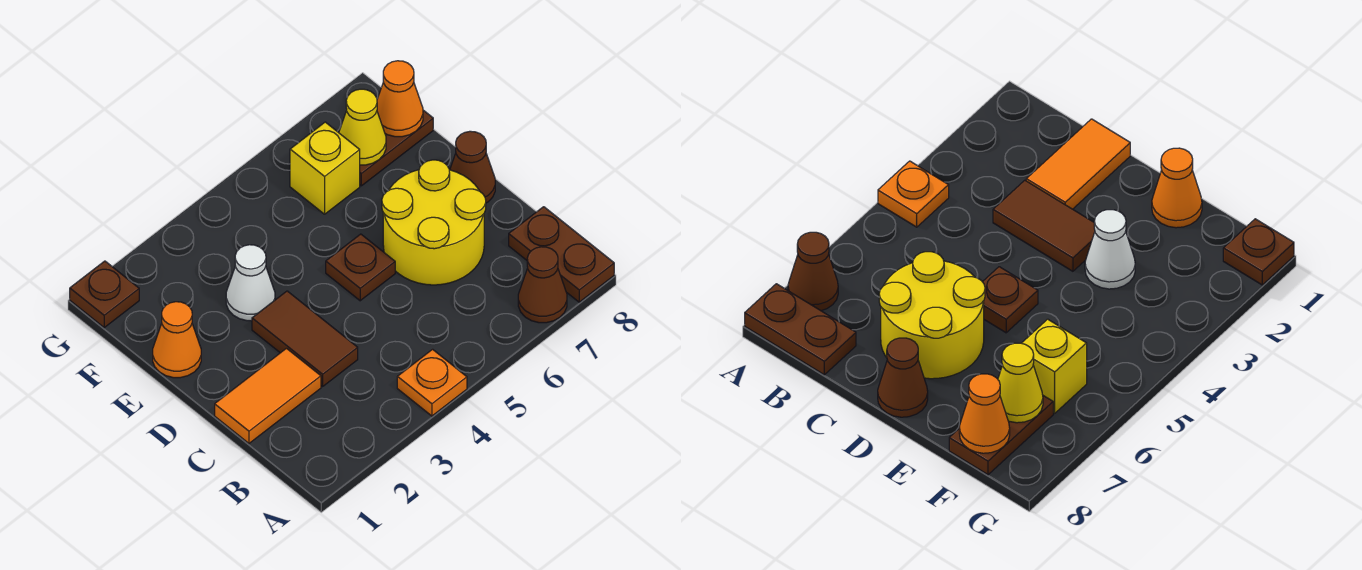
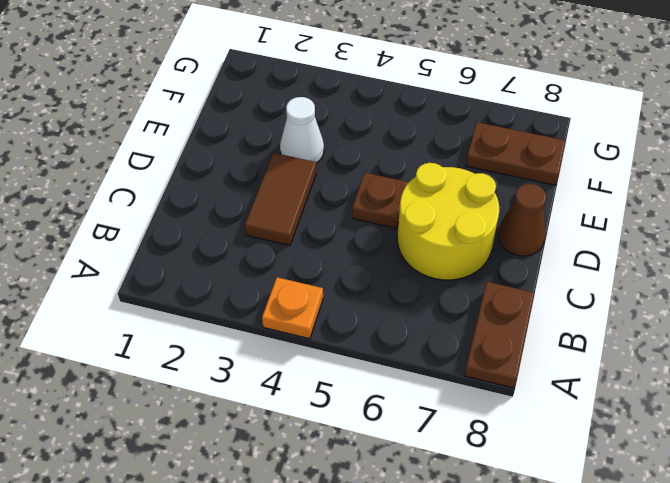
none -> brown cone A7 level 1
none -> orange tile C1:C2 level 1
none -> orange cone E1 level 1

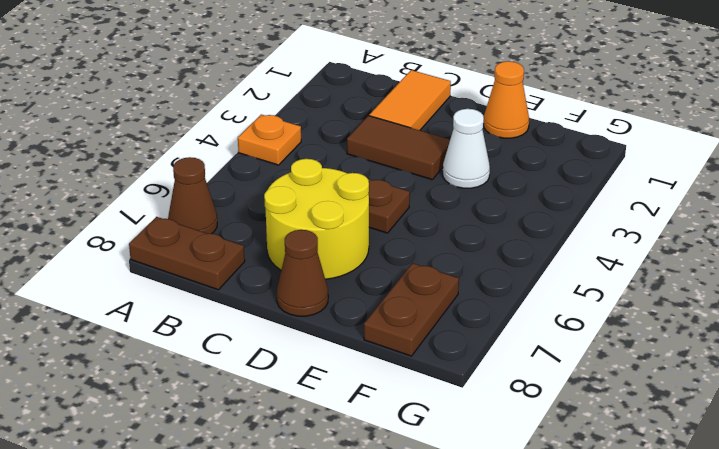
none -> yellow brick F6 level 1
none -> brown plate G1 level 1
none -> yellow cone F7 level 2

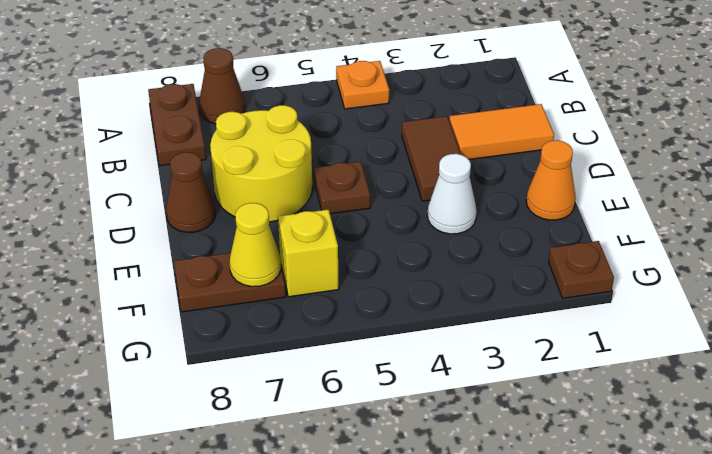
none -> orange cone F8 level 2

